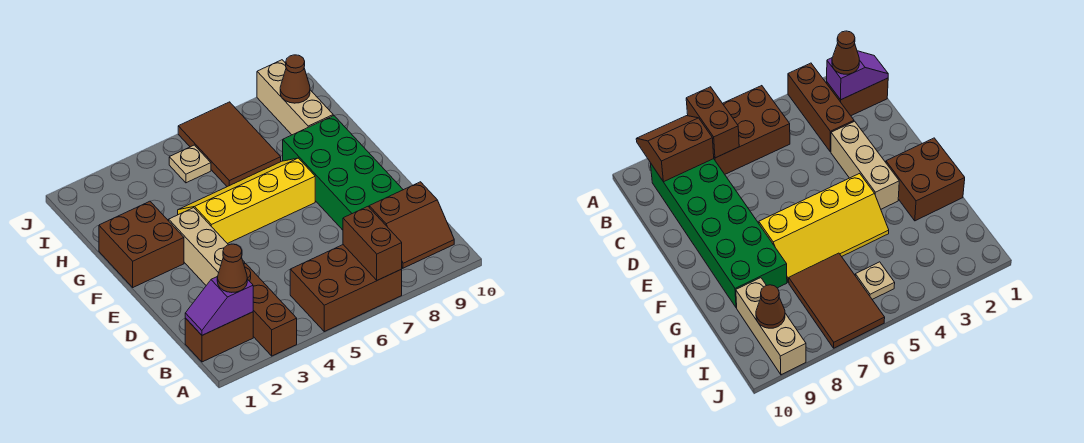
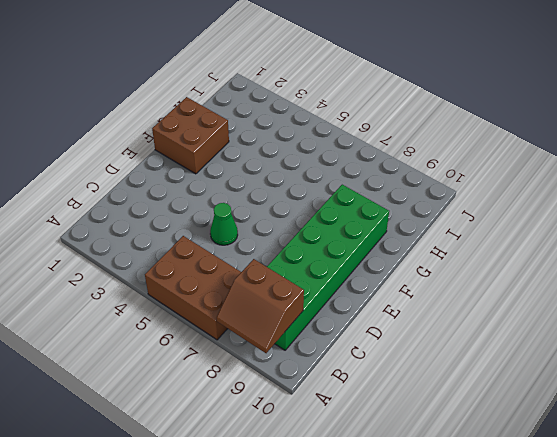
green cone D5 level 1 -> none
none -> brown brick A3:C3 level 1
none -> brown brick B1:B2 level 1
none -> tan brick D3:F3 level 1

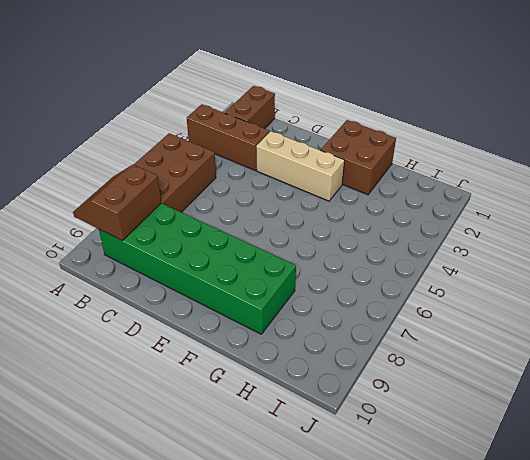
none -> yellow slope F4:G7 level 1 top F
none -> brown tile H6:J7 level 1
none -> tan brick H9:J9 level 1

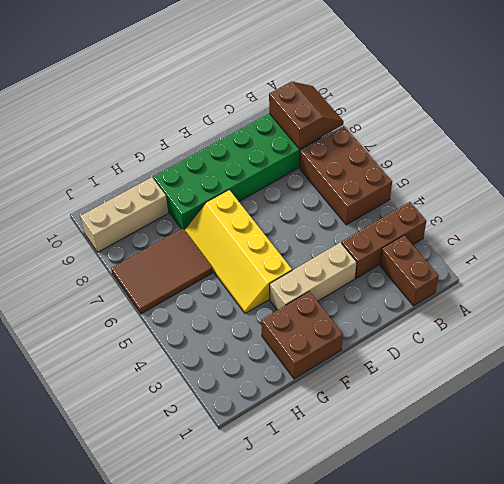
none -> tan plate I5 level 1
none -> brown brick A7:B7 level 2
none -> purple slope B1:B2 level 2 top 2

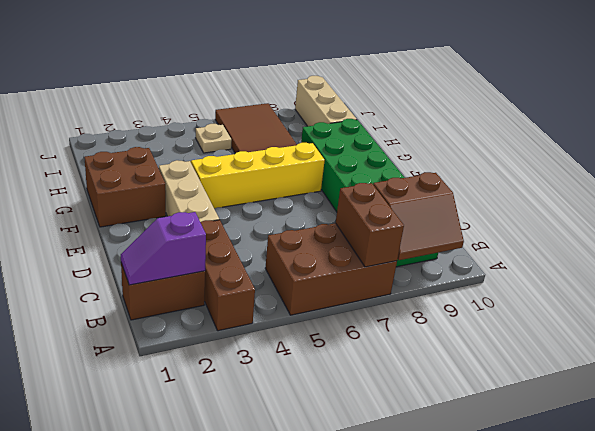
none -> brown cone I9 level 2
none -> brown cone B2 level 3

